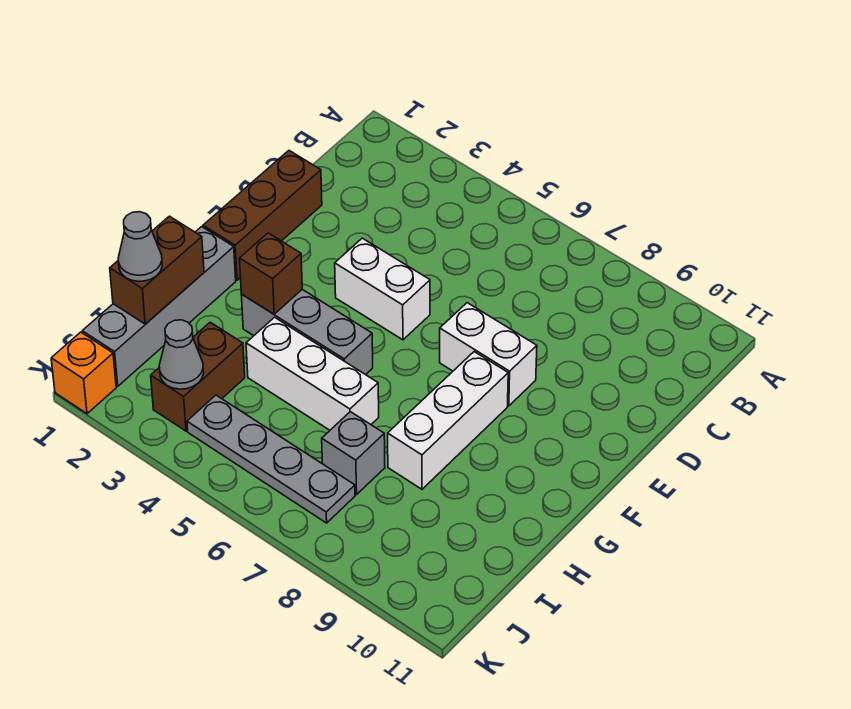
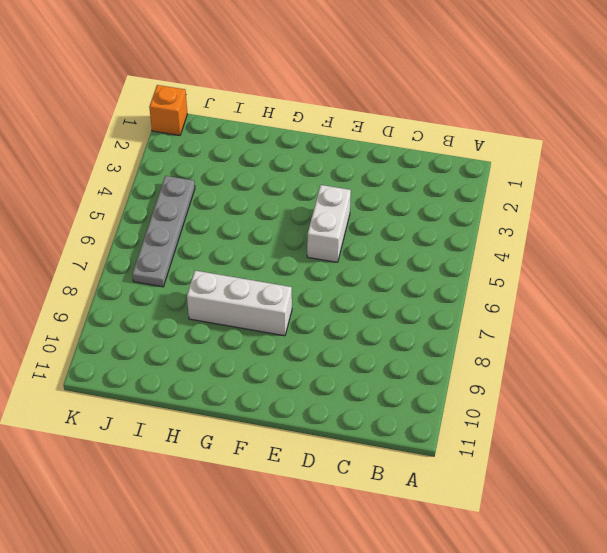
none -> brown brick D1:F1 level 1
none -> white brick E7:E8 level 1
none -> grey brick G1:J1 level 1

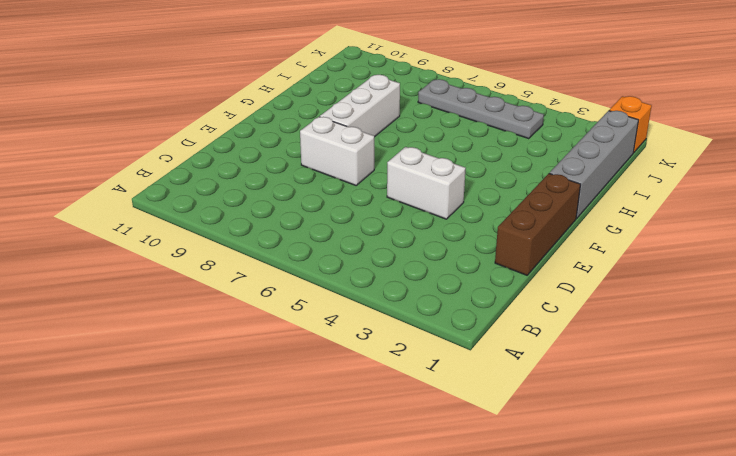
none -> grey brick G3:G5 level 1
none -> white brick H4:H6 level 1
none -> brown brick I3:J3 level 1

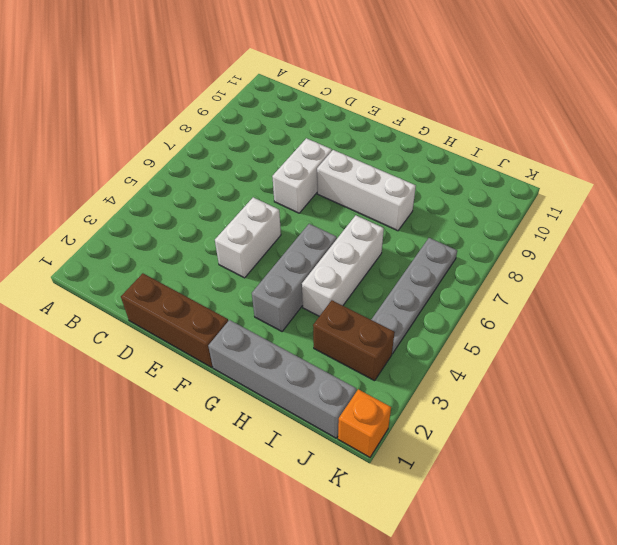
none -> grey brick I7 level 1
none -> brown brick G3 level 2
none -> brown brick H1:I1 level 2

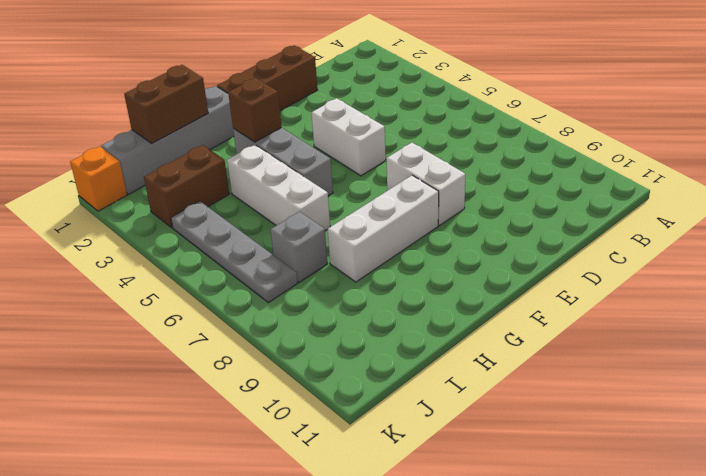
none -> grey cone J3 level 2
none -> grey cone I1 level 3

